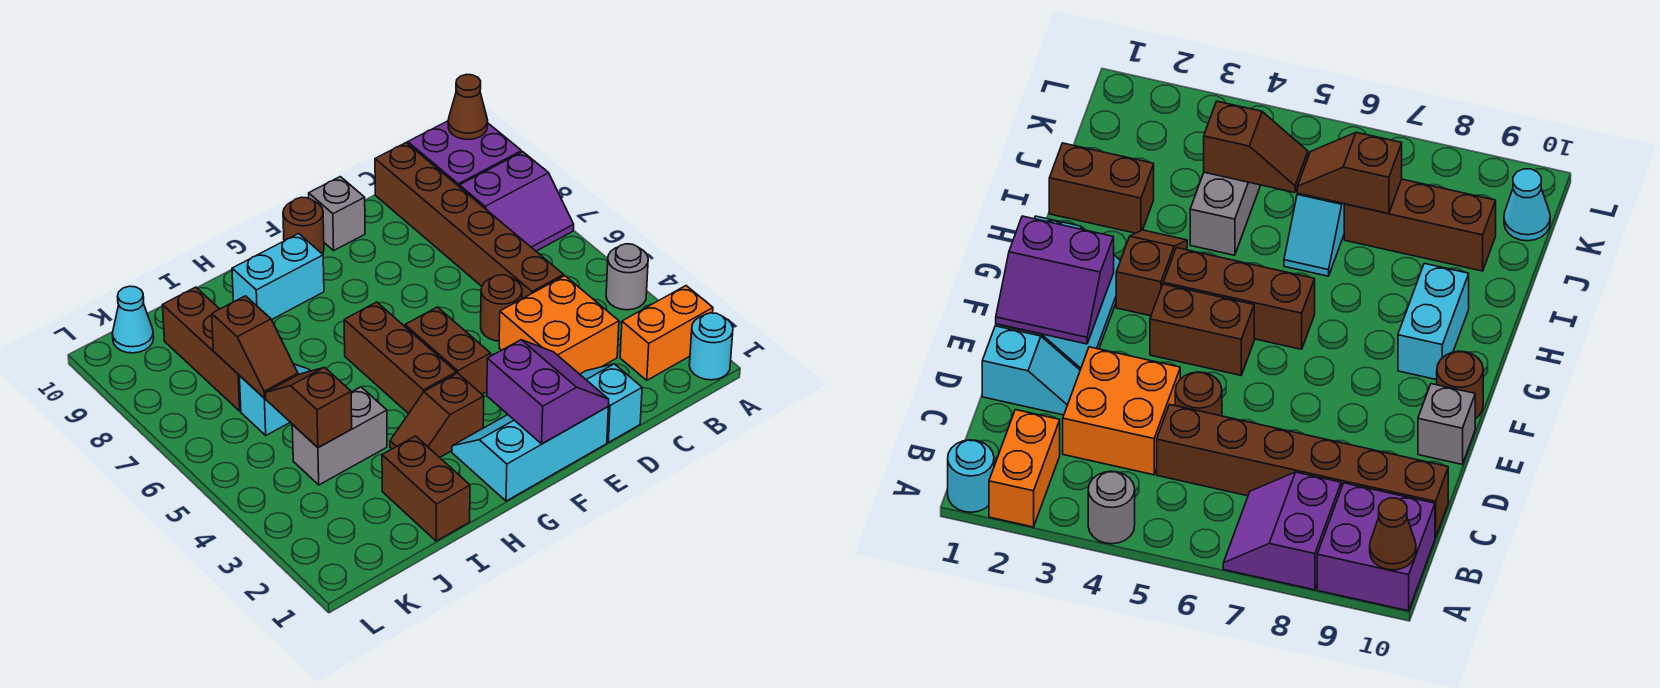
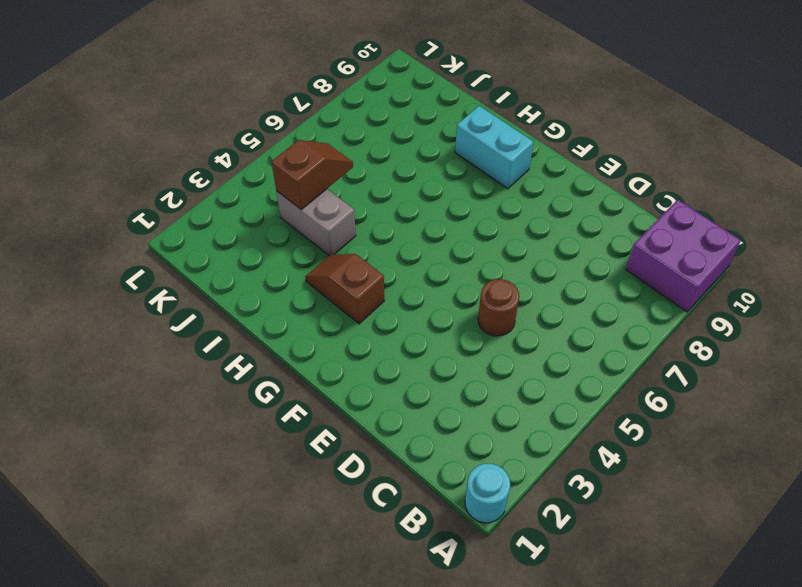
none -> orange brick A2:B2 level 1
none -> grey round brick A4 level 1
none -> purple slope A7:B8 level 1 top 8

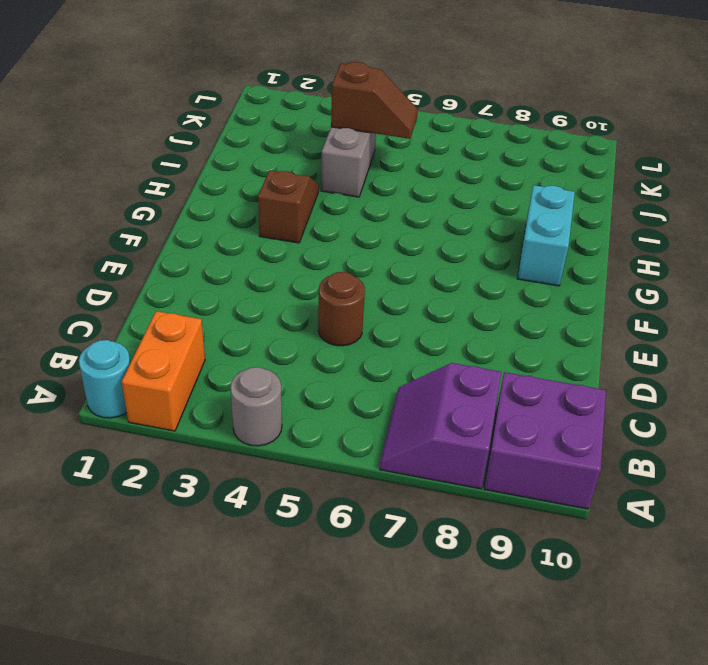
none -> orange brick C3:D4 level 1
none -> brown brick C5:C10 level 1
none -> cyan slope D1:D2 level 1 top 1

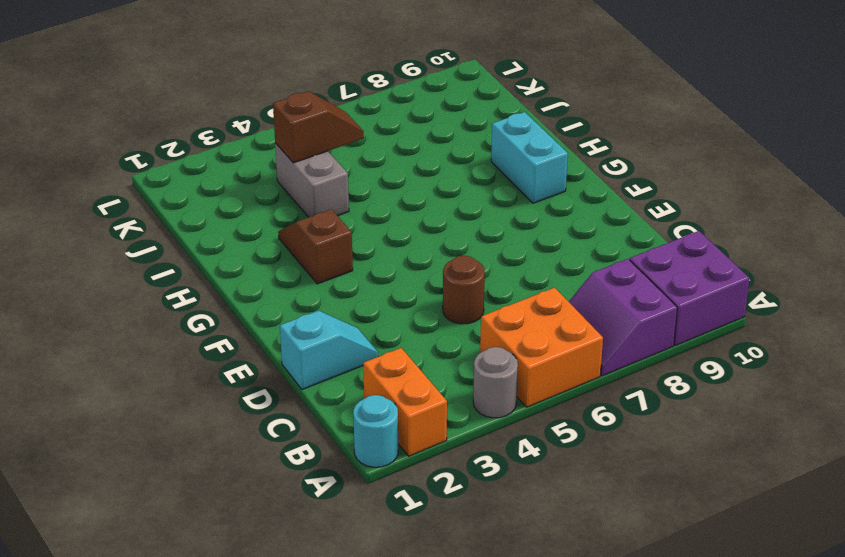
orange brick A5:B6 level 1 -> orange brick C3:D4 level 1
none -> brown brick C5:C10 level 1
none -> cyan slope E1:G2 level 1 top 1
none -> grey brick E10 level 1

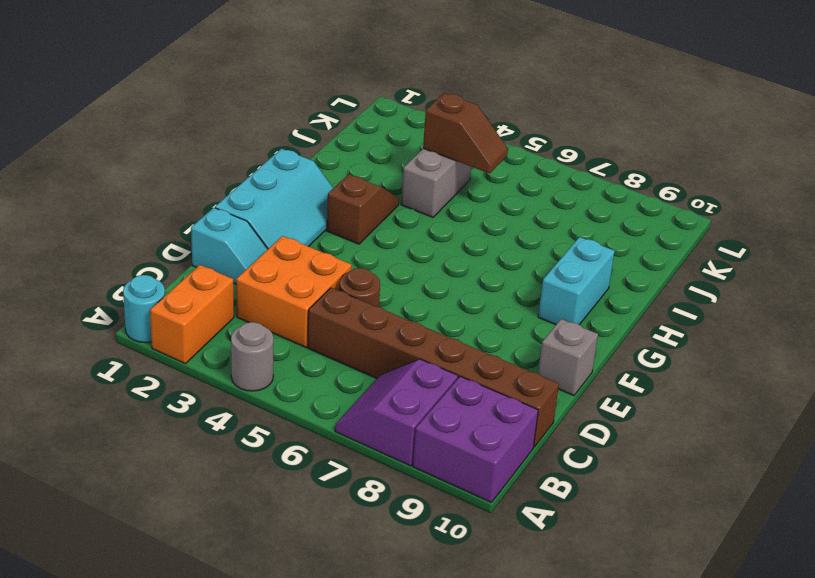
none -> brown brick F4:F5 level 1
none -> brown round brick F10 level 1
none -> brown brick G4:G6 level 1

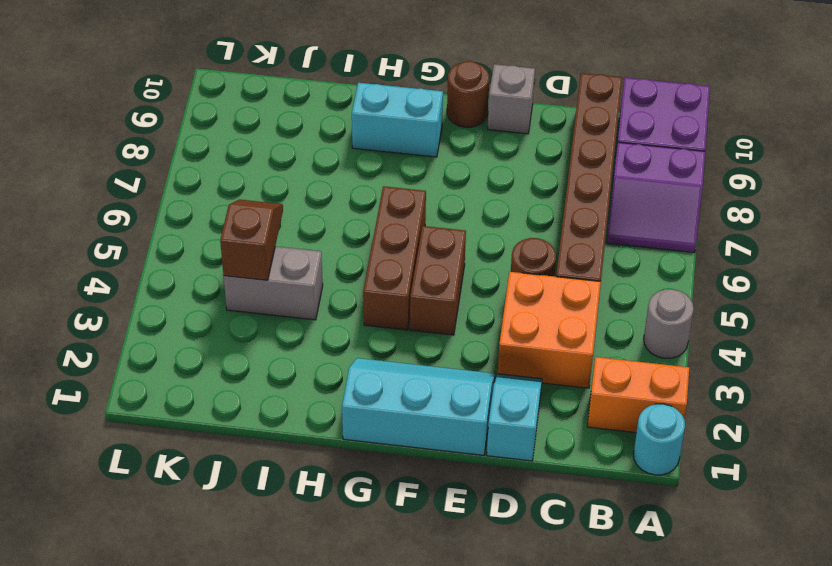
none -> brown slope G3:H3 level 1 top G
none -> brown brick I1:I2 level 1
none -> cyan slope I6:J6 level 1 top J

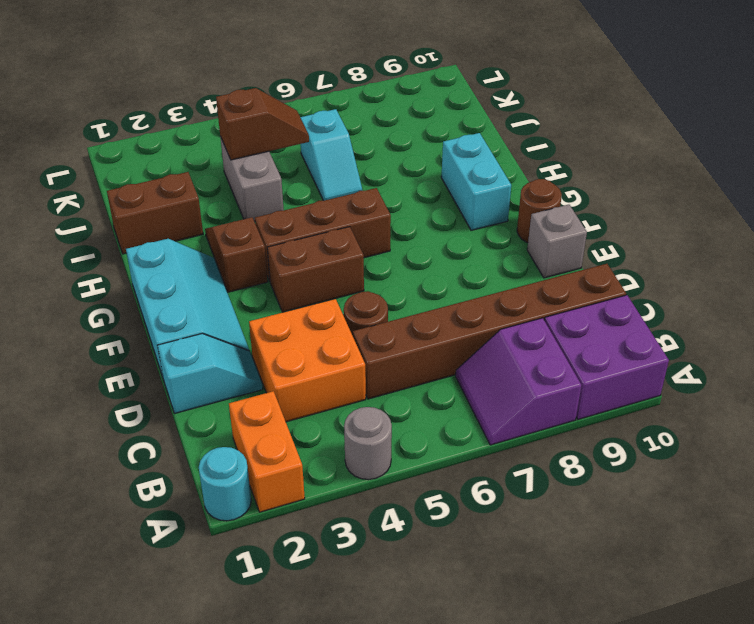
none -> brown brick J7:J9 level 1
none -> cyan cone K10 level 1
none -> brown cone A10 level 2

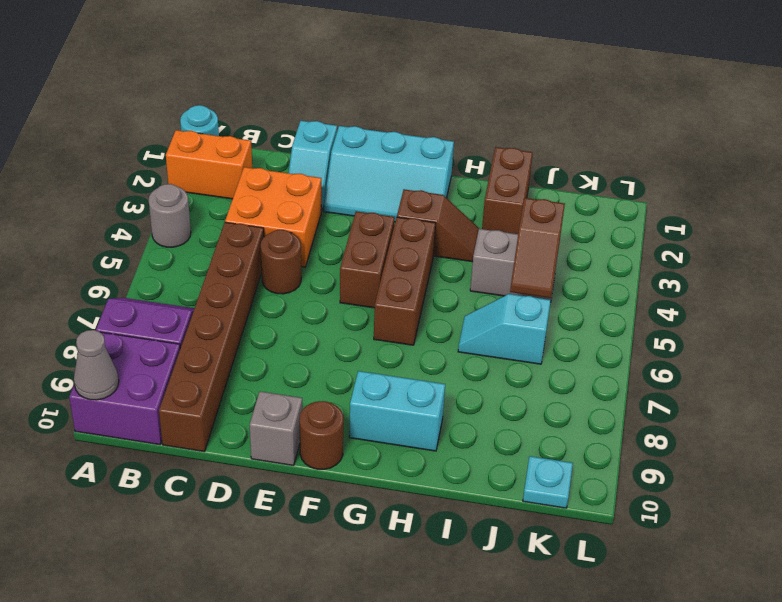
grey cone A10 level 2 -> brown cone A10 level 2
cyan plate K10 level 1 -> cyan cone K10 level 1
none -> brown brick J7:J9 level 1
none -> purple slope E1:F2 level 2 top F
none -> brown slope J6:J7 level 2 top 7

